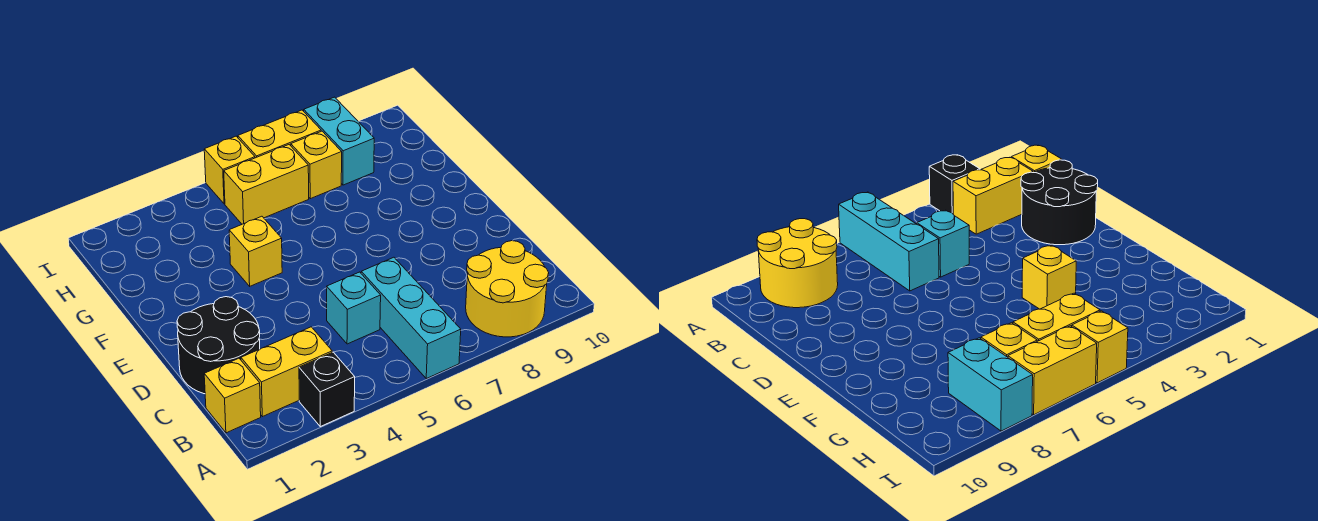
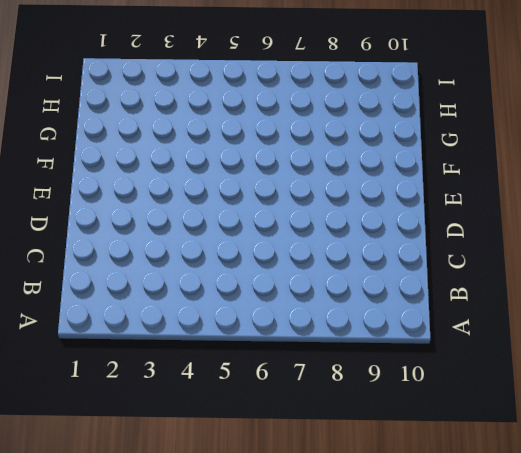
none -> black brick A3 level 1
none -> cyan brick A6:C6 level 1
none -> yellow round brick A8:B9 level 1

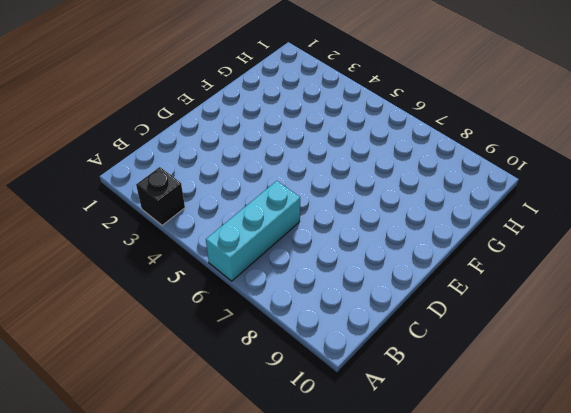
none -> yellow round brick A8:B9 level 1
none -> yellow brick B1 level 1
none -> yellow brick B2:B3 level 1

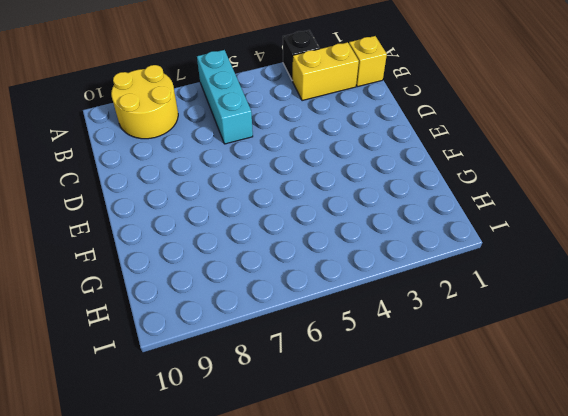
none -> black round brick C1:D2 level 1
none -> cyan brick C5 level 1
none -> yellow brick F4 level 1

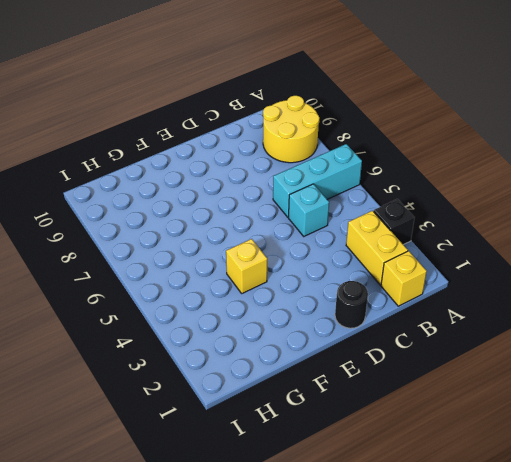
black round brick D1 level 1 -> black round brick C1:D2 level 1
none -> yellow brick H5:H6 level 1
none -> yellow brick H7 level 1
none -> cyan brick H8:I8 level 1

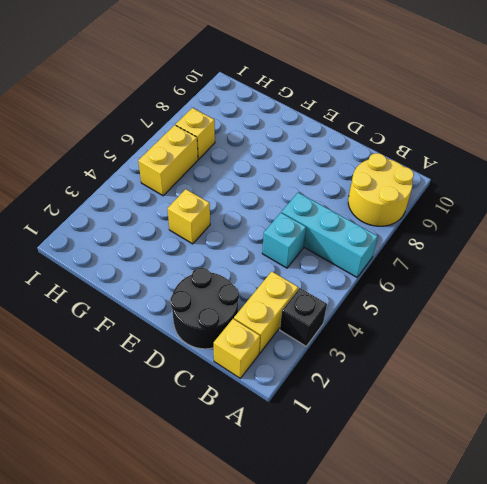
none -> cyan brick H8:I8 level 1
none -> yellow brick I5 level 1
none -> yellow brick I6:I7 level 1

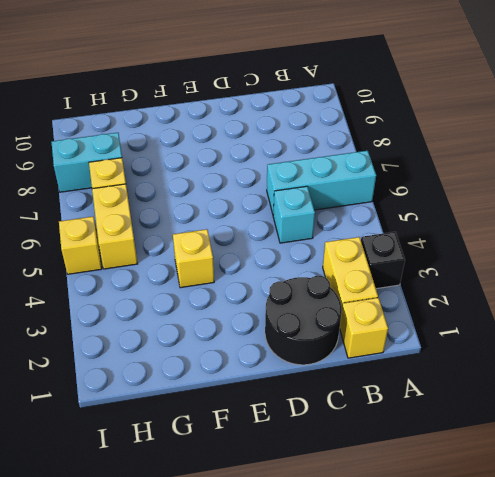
none -> yellow round brick A8:B9 level 1
none -> yellow brick I6:I7 level 1

